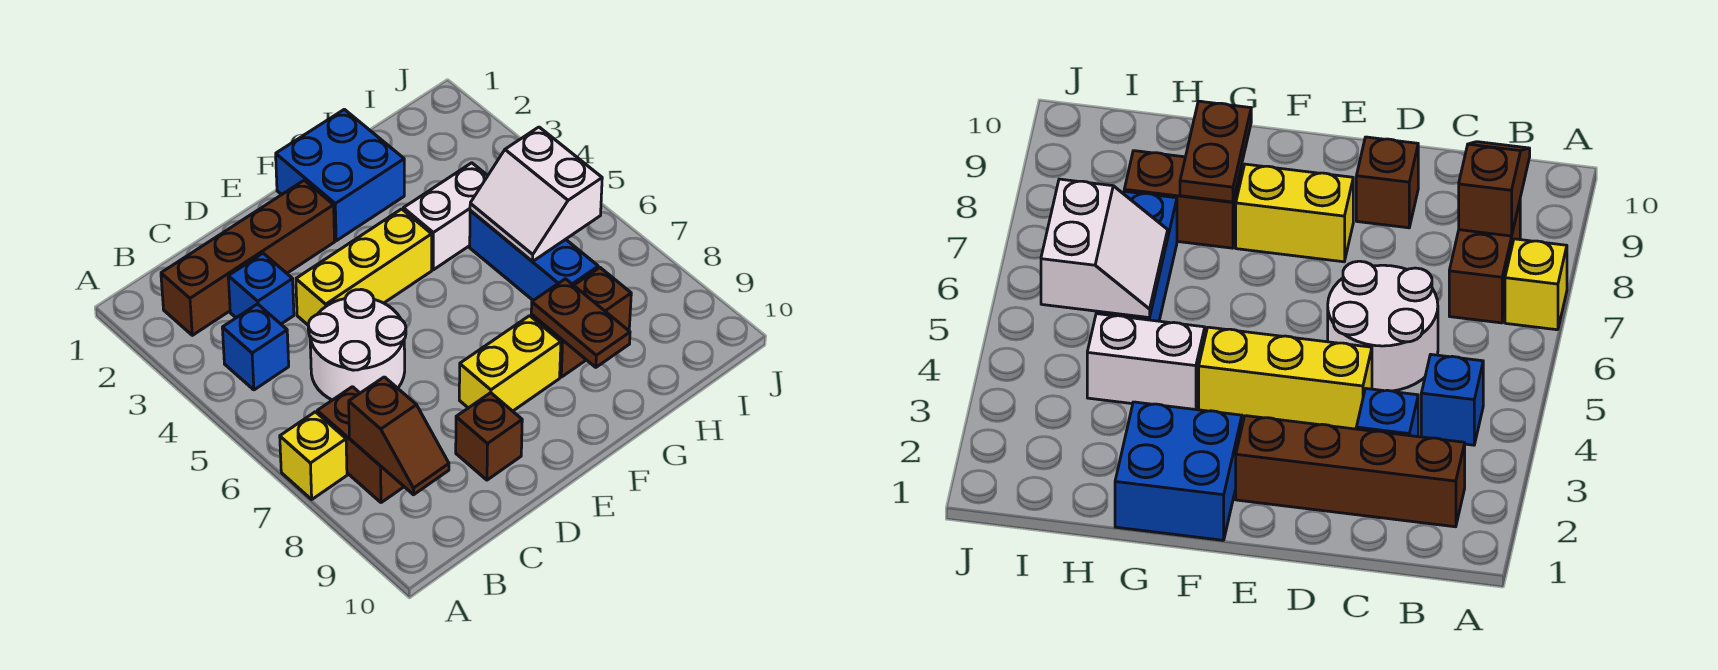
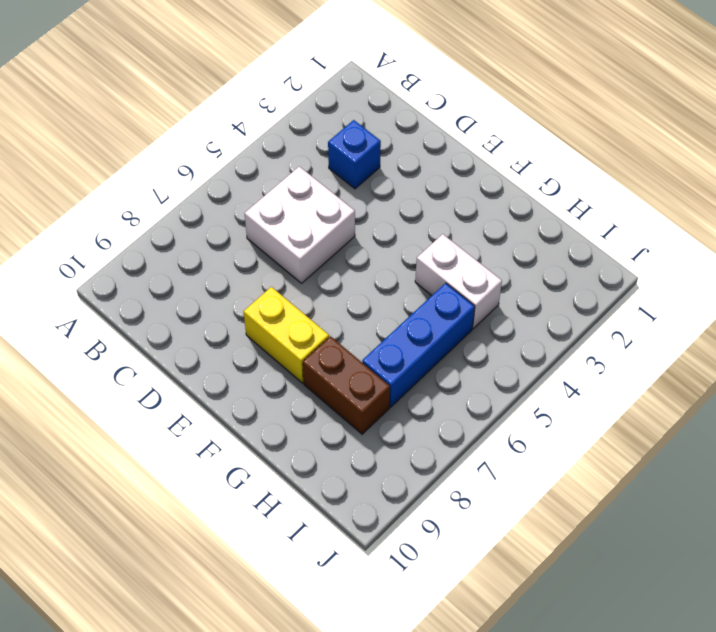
white brick C5:D6 level 1 -> white round brick C5:D6 level 1
none -> yellow brick A7 level 1
none -> brown brick B2:E2 level 1
none -> blue brick B4 level 1

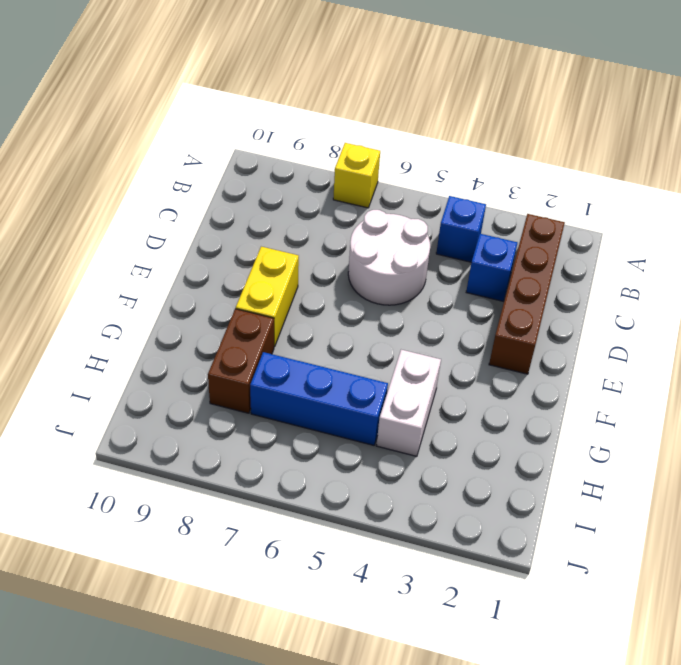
none -> brown brick B7:B8 level 1
none -> yellow brick D4:F4 level 1
none -> brown brick D9 level 1

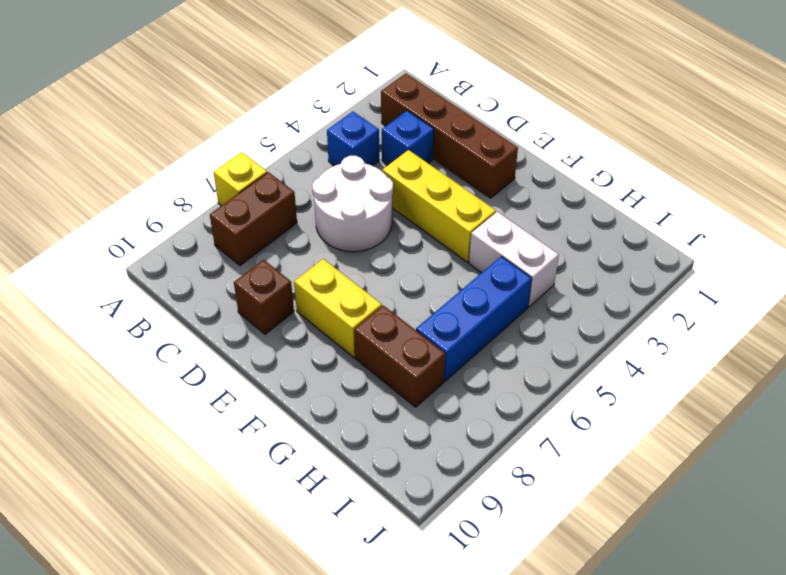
none -> blue brick F1:G2 level 1
none -> brown slope B8:B9 level 2 top 8
none -> brown plate G8:G9 level 2

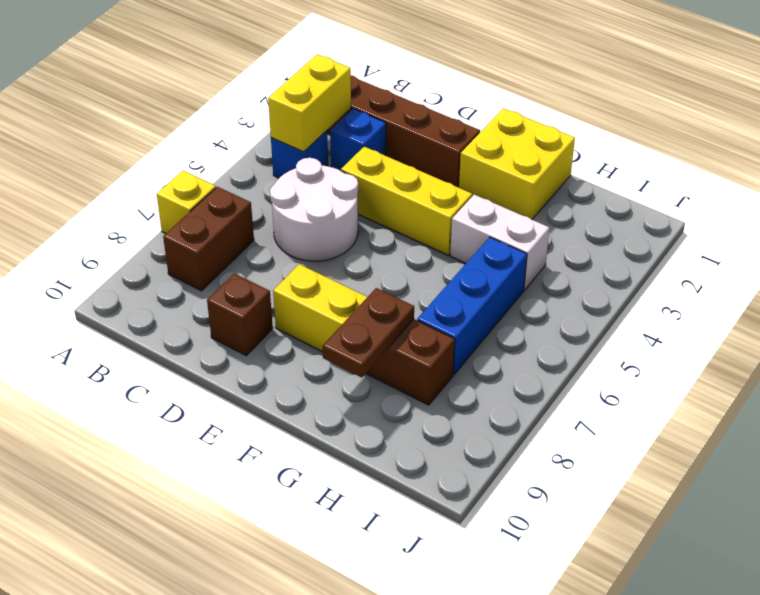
yellow brick B3:B4 level 2 -> none
yellow brick F1:G2 level 1 -> blue brick F1:G2 level 1
none -> brown slope B8:B9 level 2 top 8
none -> white slope H5:I6 level 2 top I

